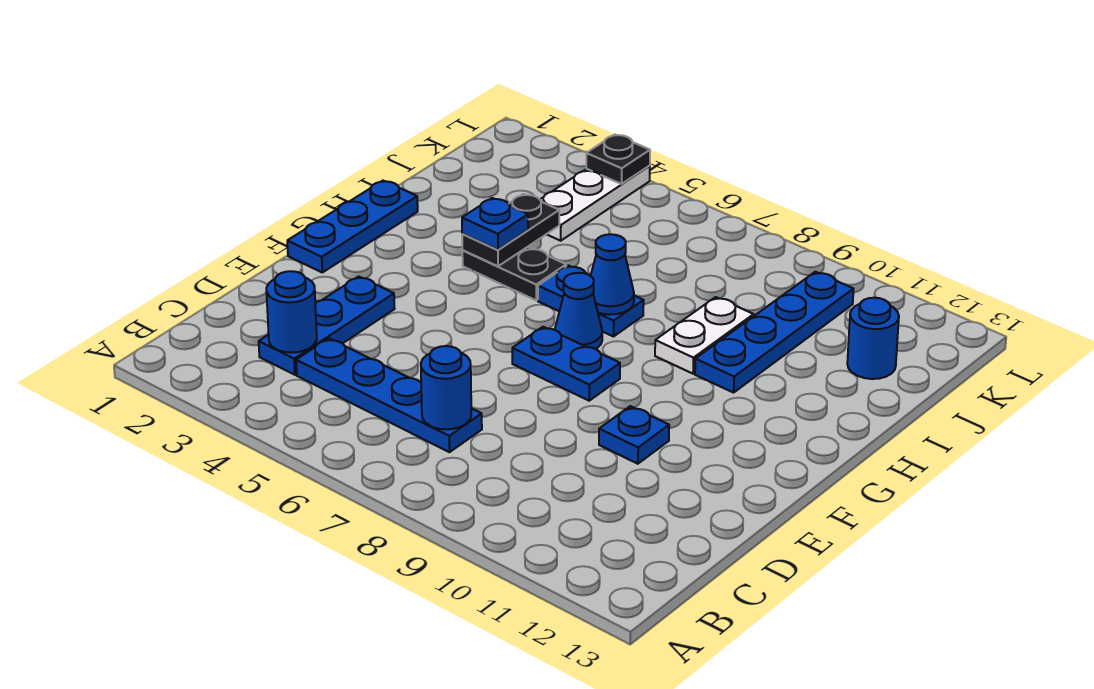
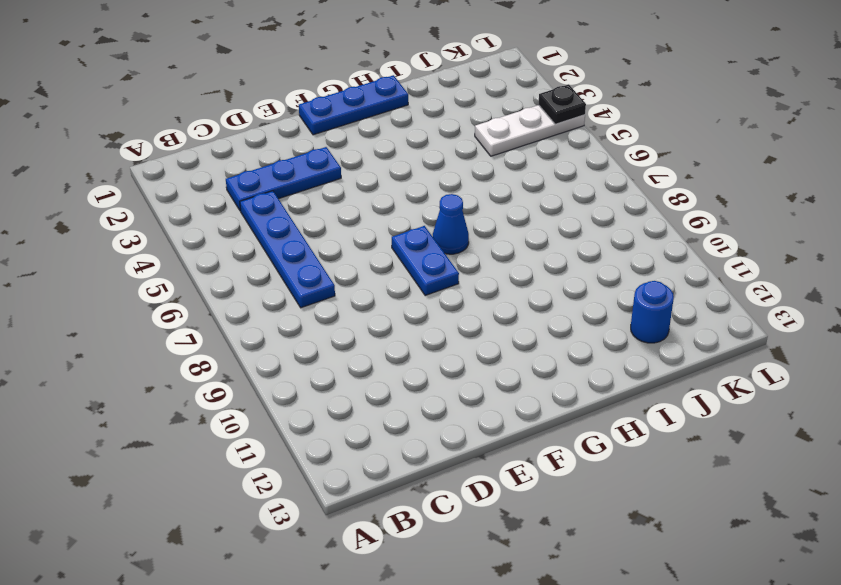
none -> blue plate E10 level 1
none -> black plate H4:H5 level 1
none -> blue plate H6:H7 level 1

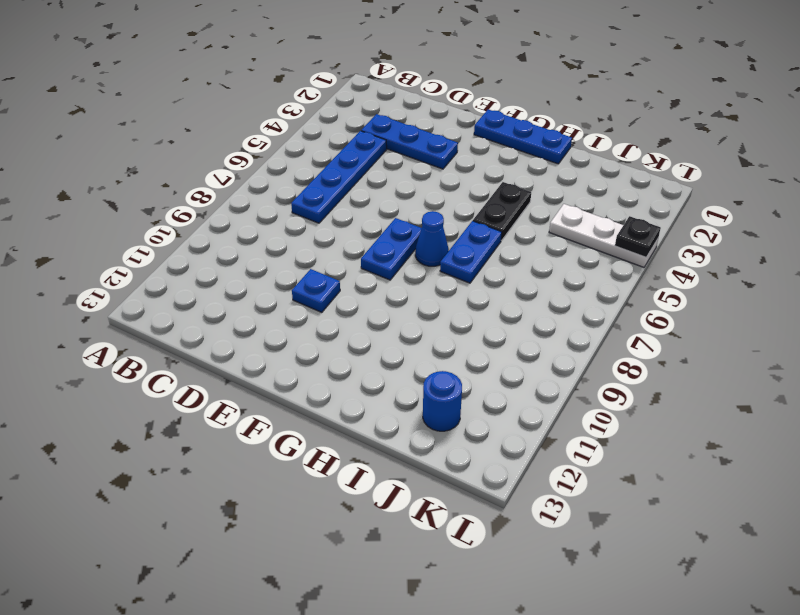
none -> white plate H9:I9 level 1
none -> blue plate H10:K10 level 1
none -> blue round brick C3 level 2

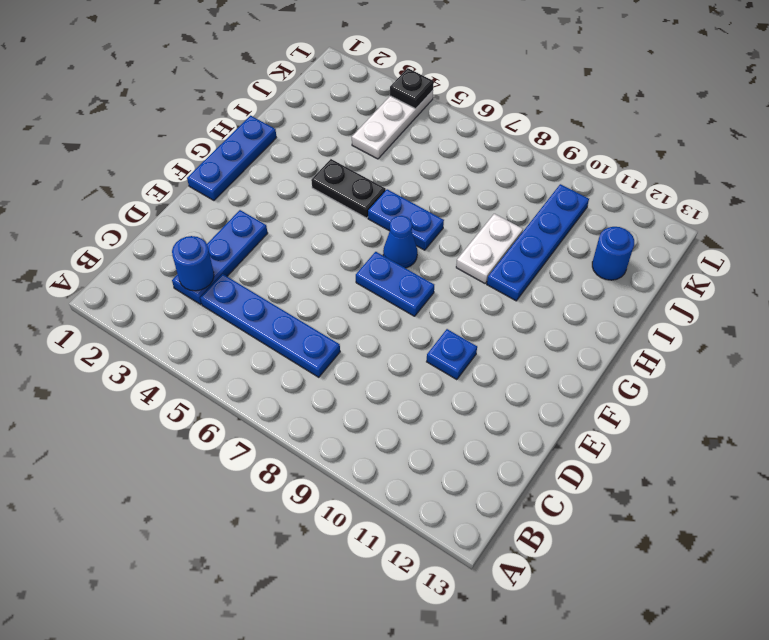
none -> blue round brick C7 level 2
none -> black plate H4:I4 level 2
none -> blue cone H7 level 2

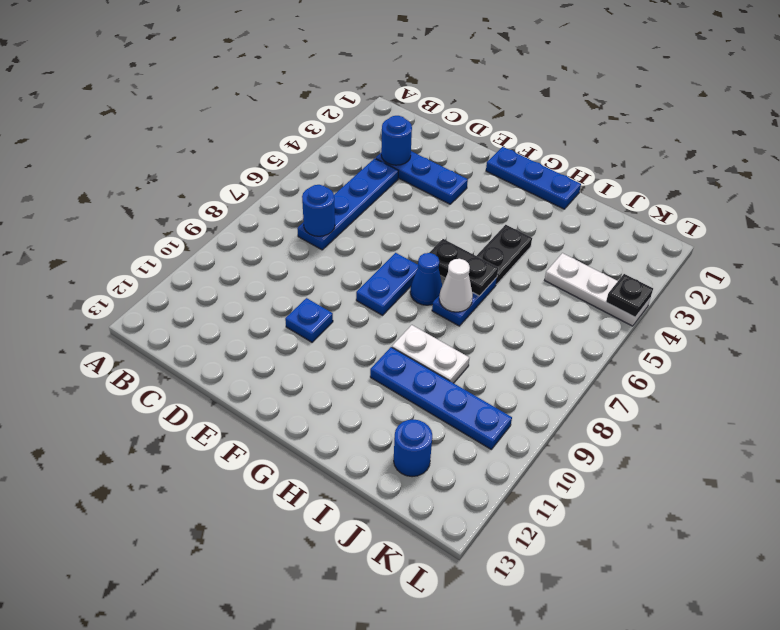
black plate G6:H6 level 2 -> black plate H4:I4 level 2
white cone H7 level 2 -> blue cone H7 level 2
none -> blue plate H4 level 3

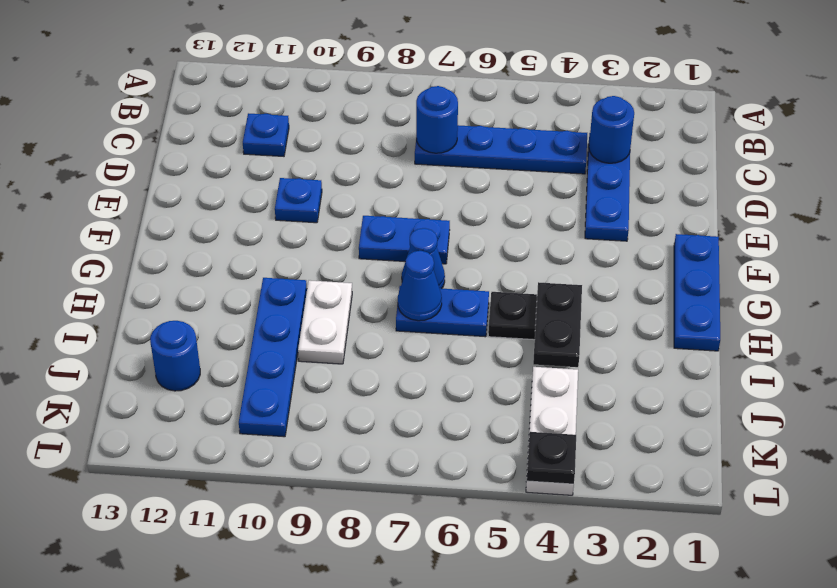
blue plate C11 level 1 -> blue plate H4 level 3

